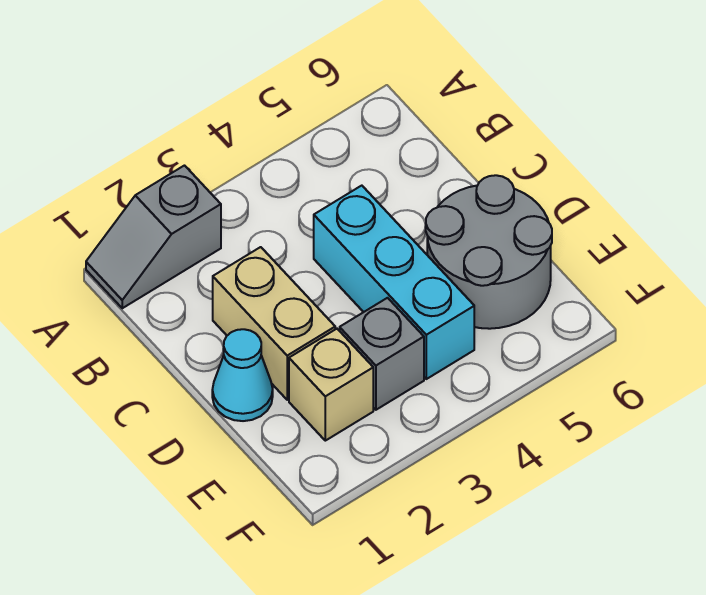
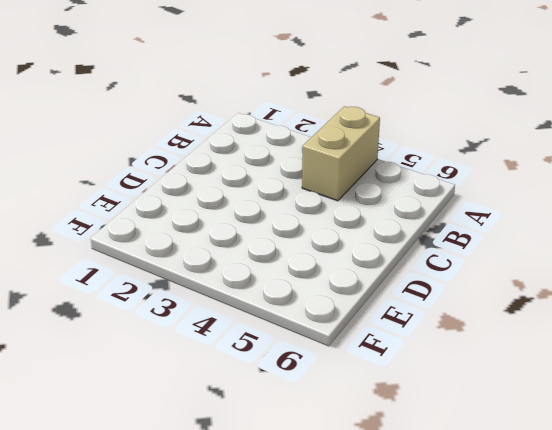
tan brick A4:B4 level 1 -> tan brick C2:D2 level 1
none -> grey slope A1:A2 level 1 top 2
none -> cyan brick C4:E4 level 1

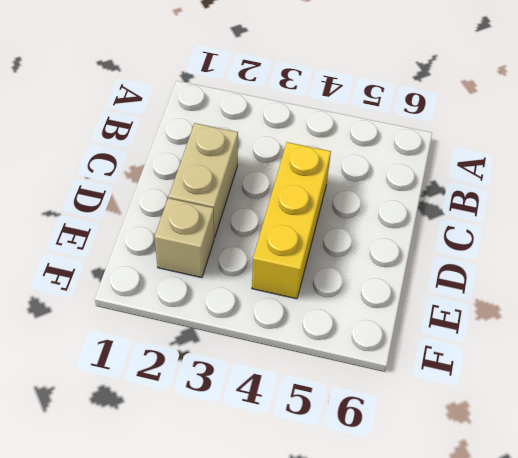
yellow brick C4:E4 level 1 -> cyan brick C4:E4 level 1
none -> grey slope A1:A2 level 1 top 2
none -> cyan cone D1 level 1

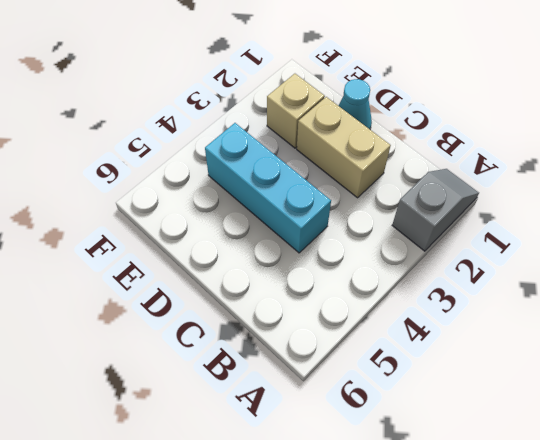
none -> grey round brick D5:E6 level 1
none -> grey brick E3 level 1

